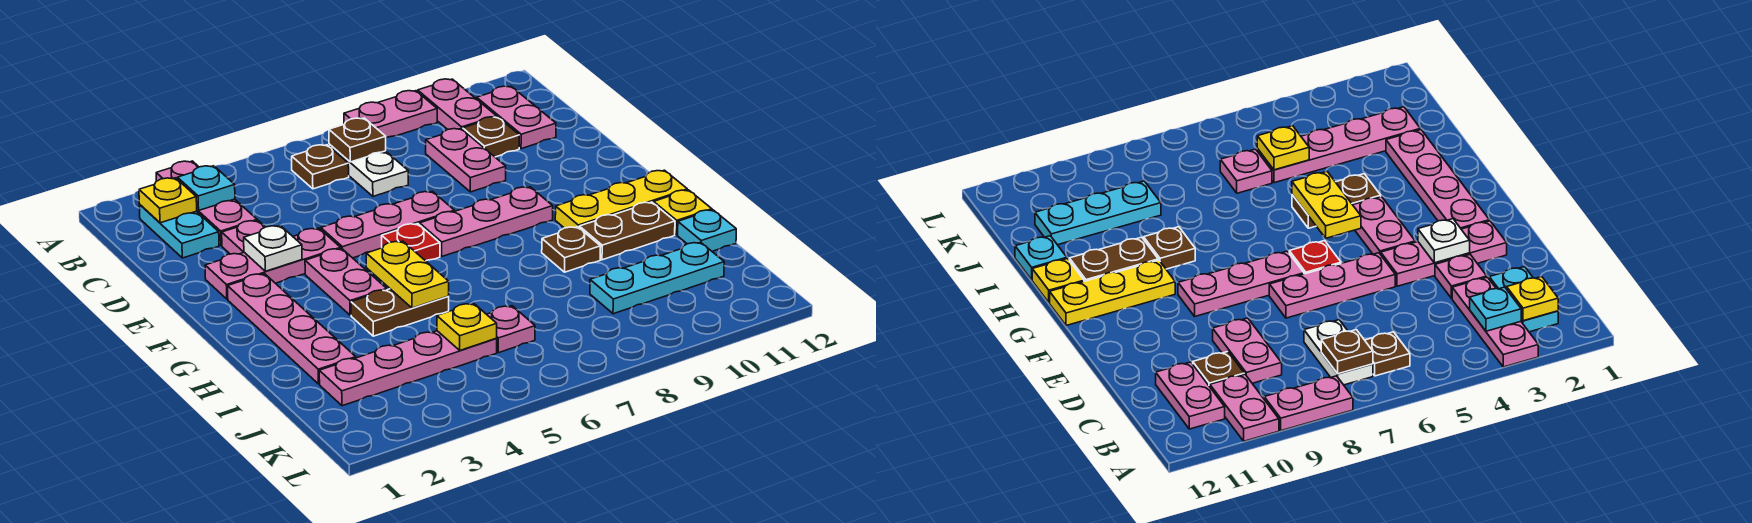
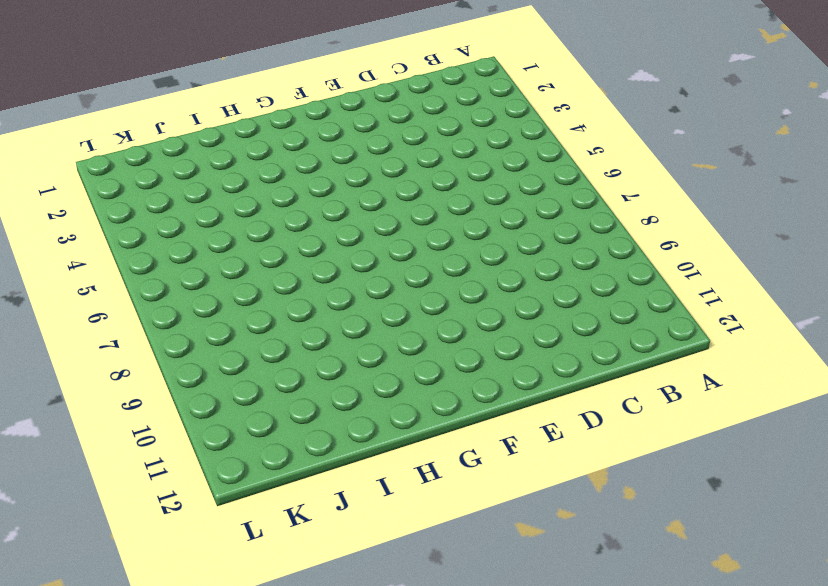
none -> pink plate A3:C3 level 1
none -> pink plate A8:A9 level 1
none -> pink plate A10:B10 level 1
none -> cyan plate B2:C2 level 1

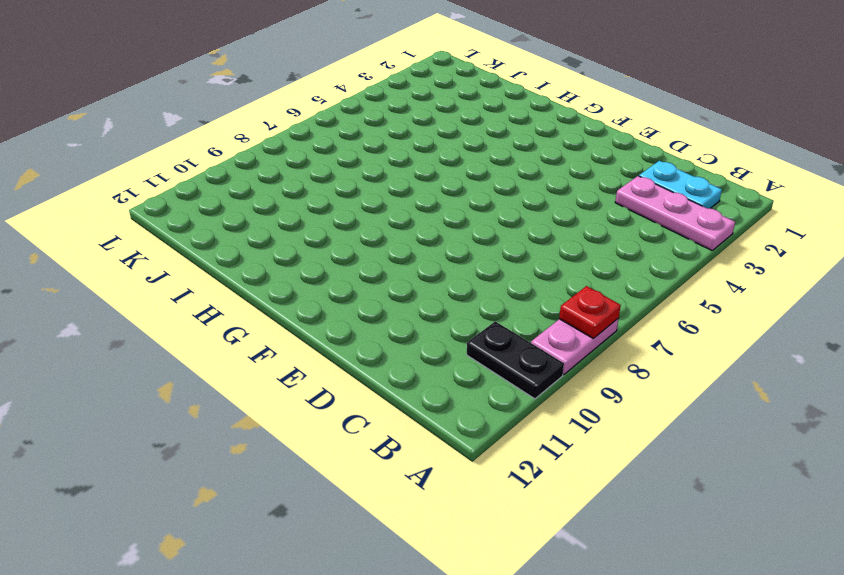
red plate A8 level 2 -> red plate F6 level 1
black plate A10:B10 level 1 -> pink plate A10:B10 level 1
none -> brown plate B6 level 1
none -> white plate B7:C7 level 1
none -> pink plate B11:C11 level 1
none -> pink plate C9:D9 level 1

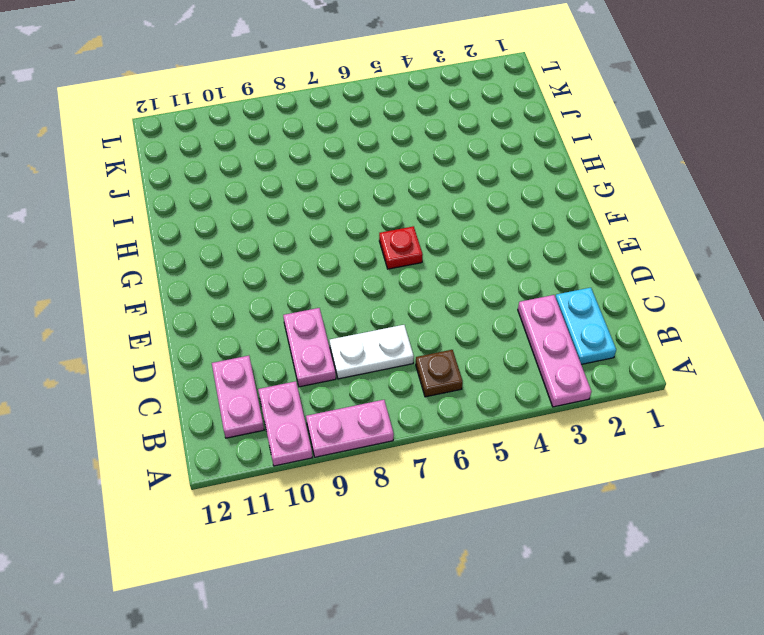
white plate C7:C8 level 1 -> white plate B7:C7 level 1
none -> brown plate C10 level 1
none -> pink plate D3 level 1
none -> pink plate E2:E4 level 1
none -> pink plate E5:E7 level 1

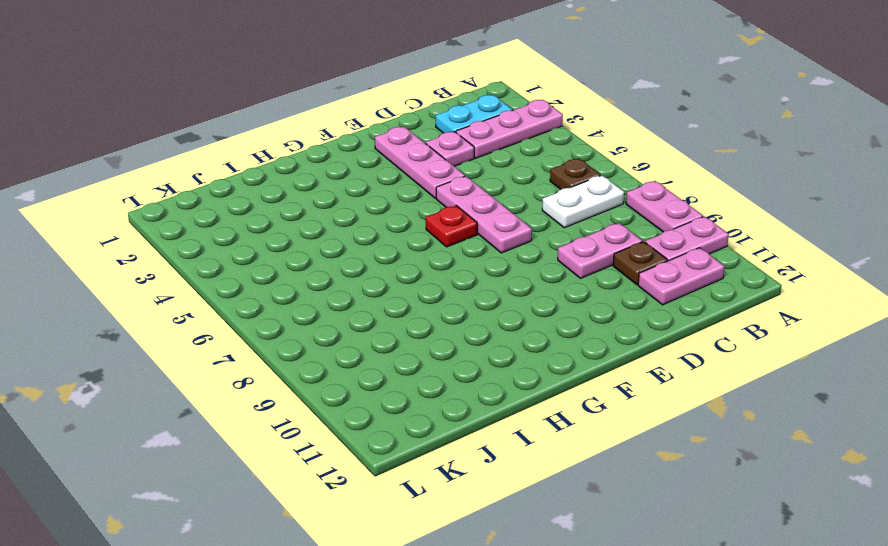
none -> pink plate F2:I2 level 1
none -> pink plate F4:G4 level 1
none -> pink plate F7:F9 level 1
none -> yellow plate G10:G12 level 1

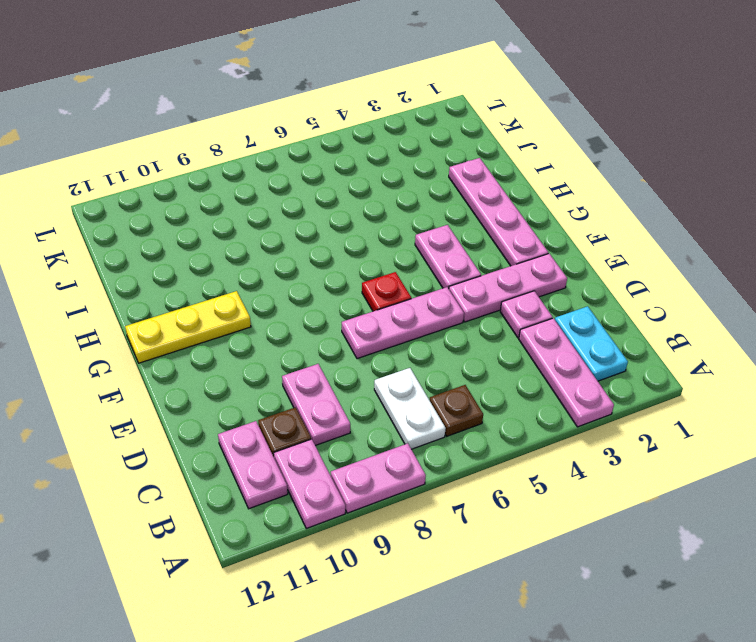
none -> pink plate F7:F9 level 1
none -> brown plate H4:H5 level 1
none -> brown plate H9 level 1
none -> brown plate H10:H11 level 1

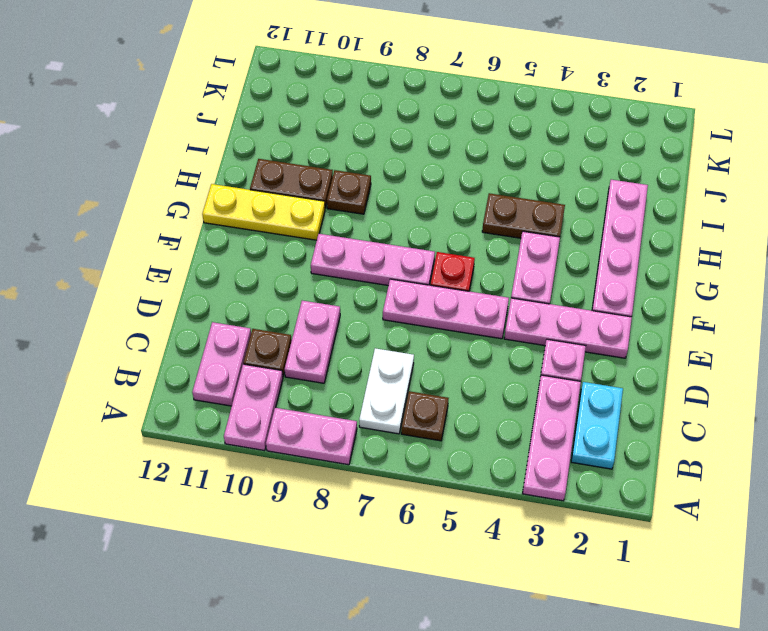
none -> yellow plate H12 level 1
none -> cyan plate I12 level 1
none -> pink plate J2:J5 level 1
none -> pink plate J6 level 1

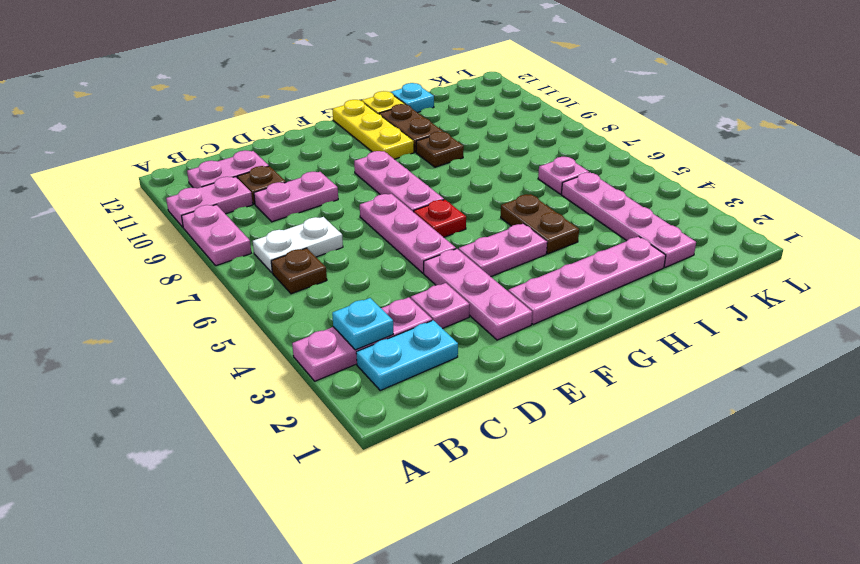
none -> cyan plate J9:J11 level 1
none -> yellow plate B2 level 2
none -> brown plate B7 level 2
none -> white plate E3 level 2

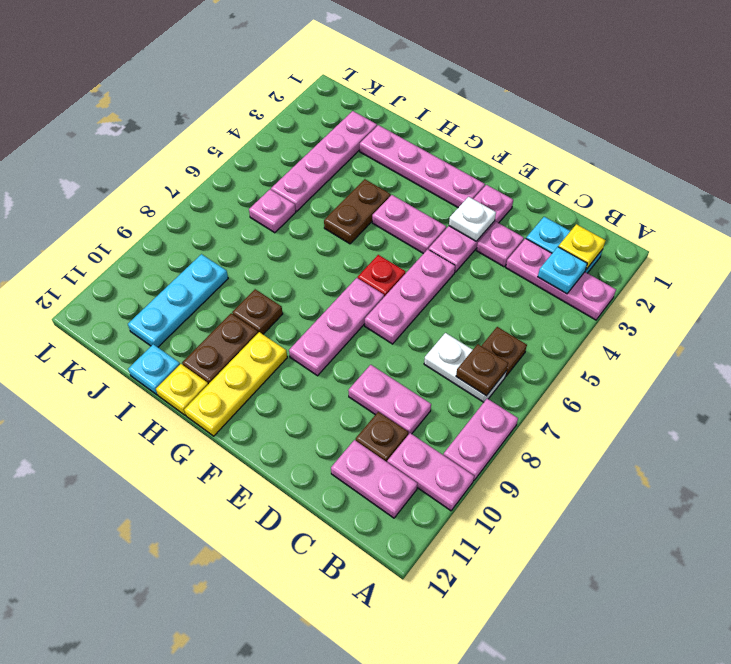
none -> yellow plate G5:H5 level 2
none -> yellow plate J5 level 2

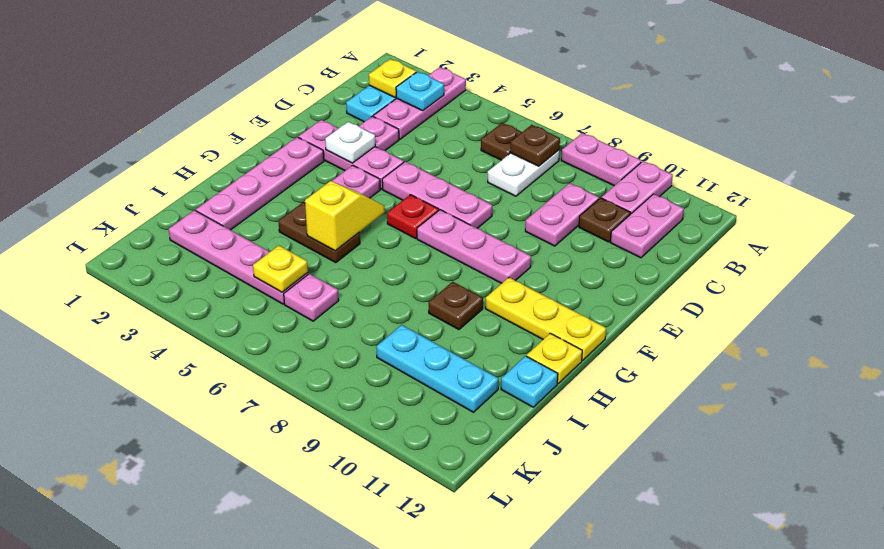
yellow slope G5:H5 level 2 top H -> yellow plate G5:H5 level 2
none -> brown plate H10:H11 level 1

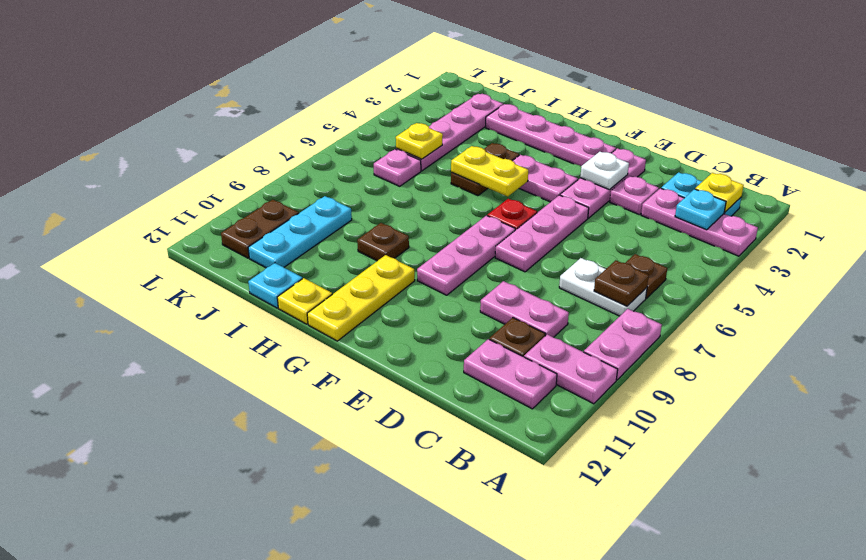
brown plate K10:K11 level 1 -> brown plate H10:H11 level 1

